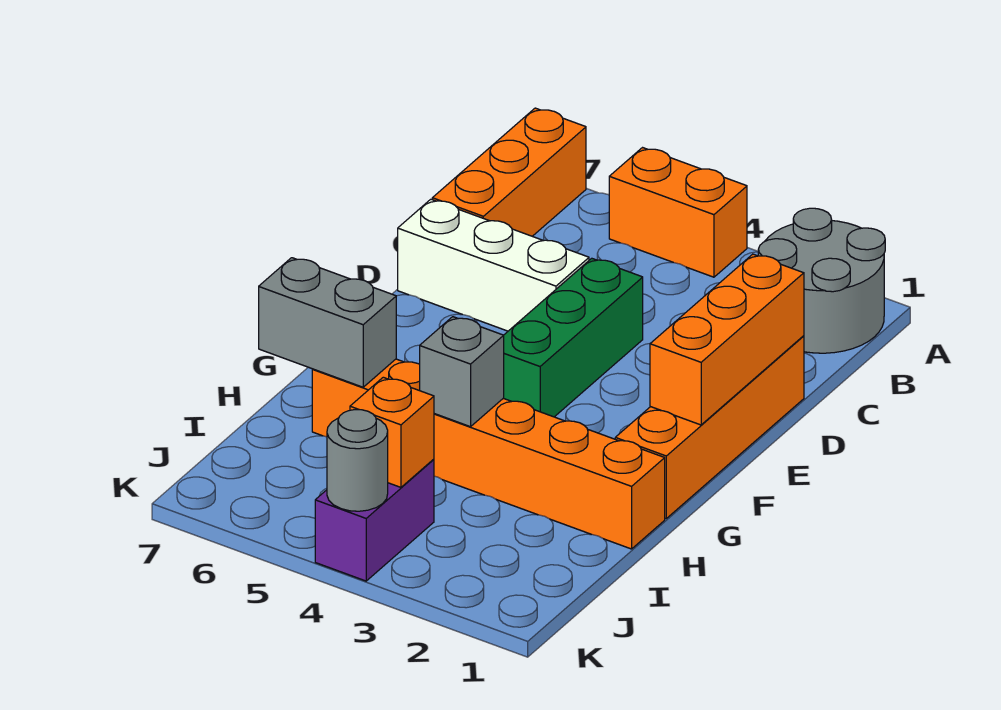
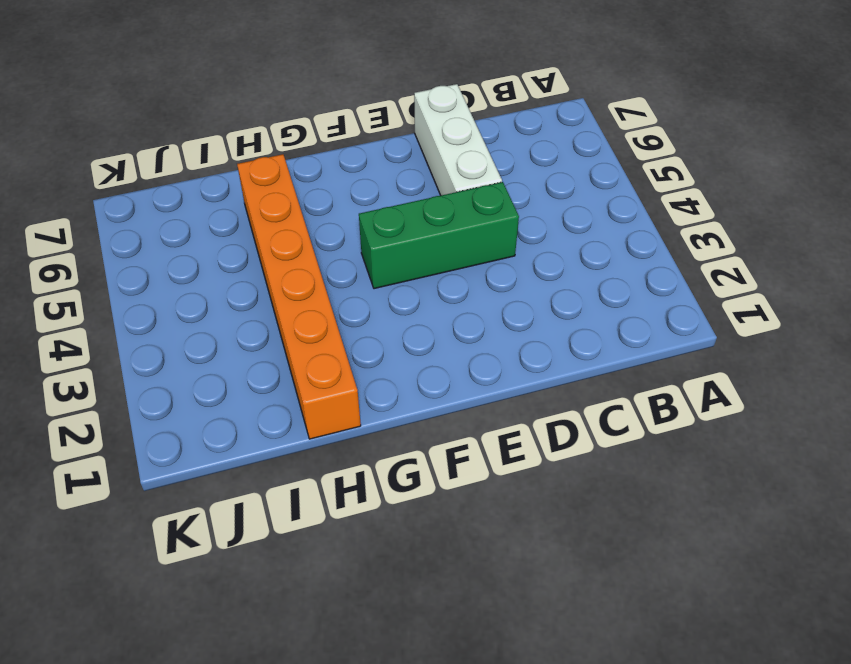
none -> grey round brick A1:B2 level 1
none -> orange brick A4:A5 level 1
none -> orange brick A7:C7 level 1

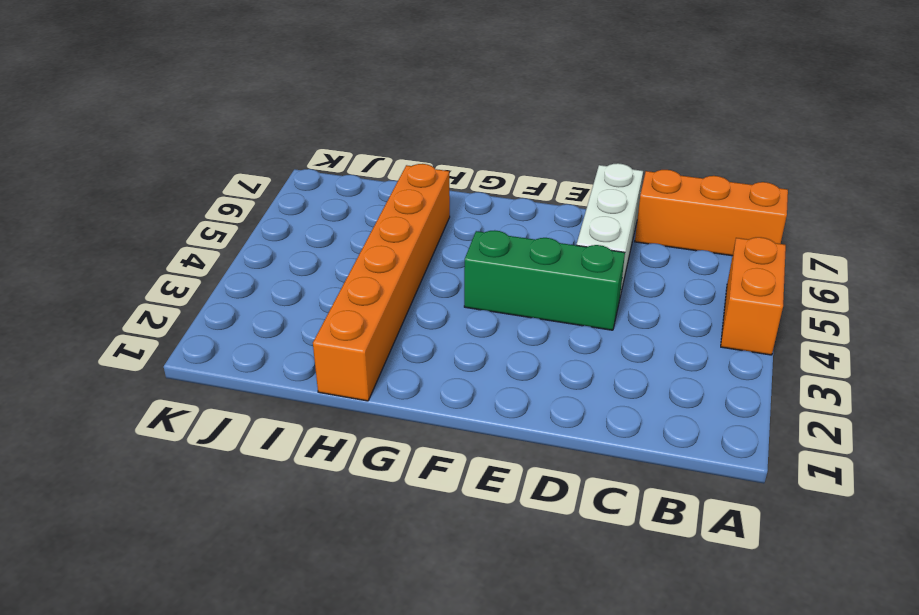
none -> grey round brick A1:B2 level 1
none -> orange brick D1:G1 level 1
none -> purple brick J4:K4 level 1

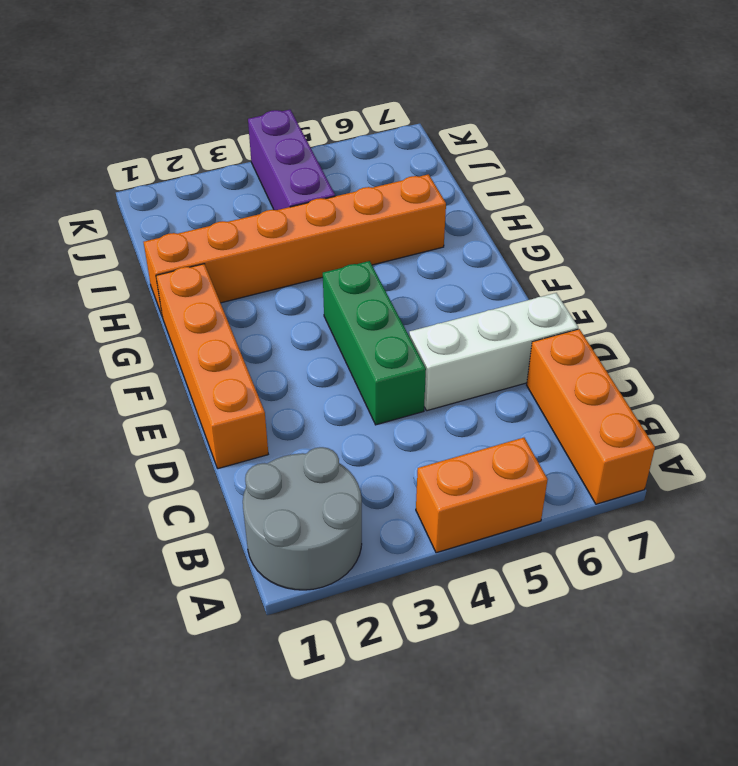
purple brick I4:K4 level 1 -> purple brick J4:K4 level 1
none -> orange brick D1:F1 level 2
none -> grey brick H4 level 2
none -> grey brick H6:H7 level 2

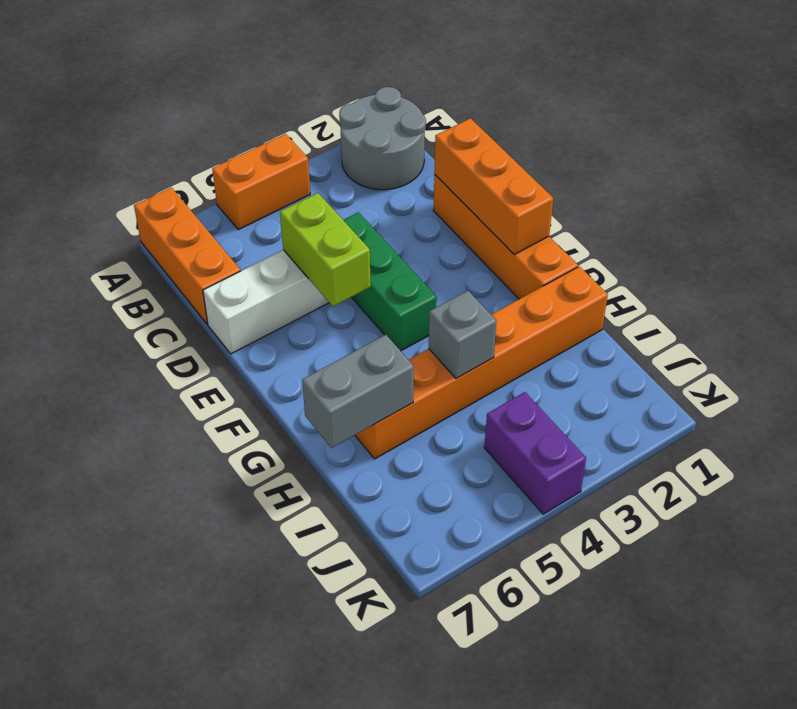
lime brick D5:E5 level 2 -> none
none -> orange brick J4 level 2
none -> grey round brick K4 level 2

